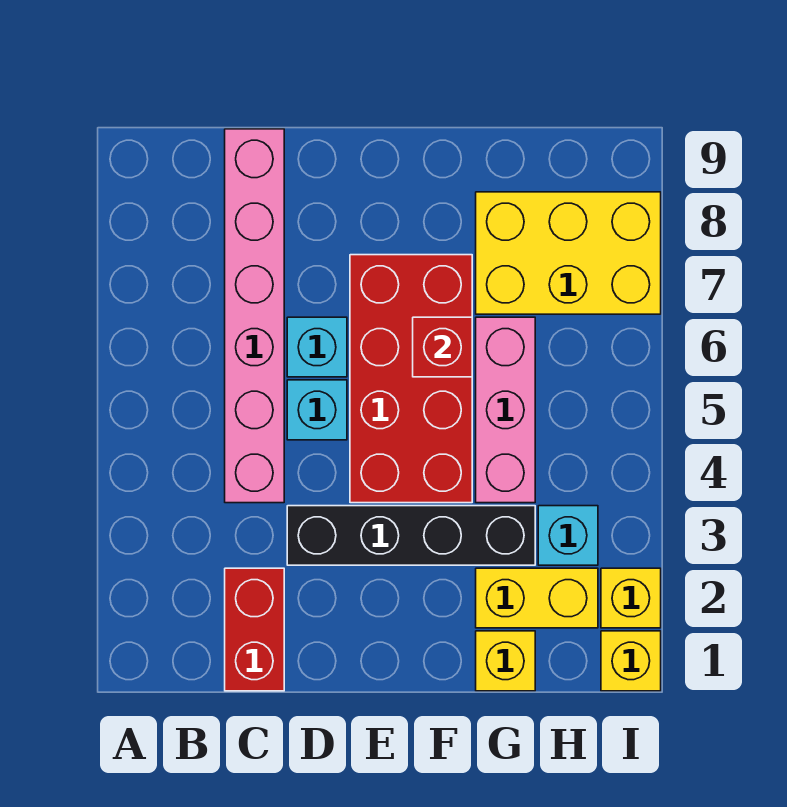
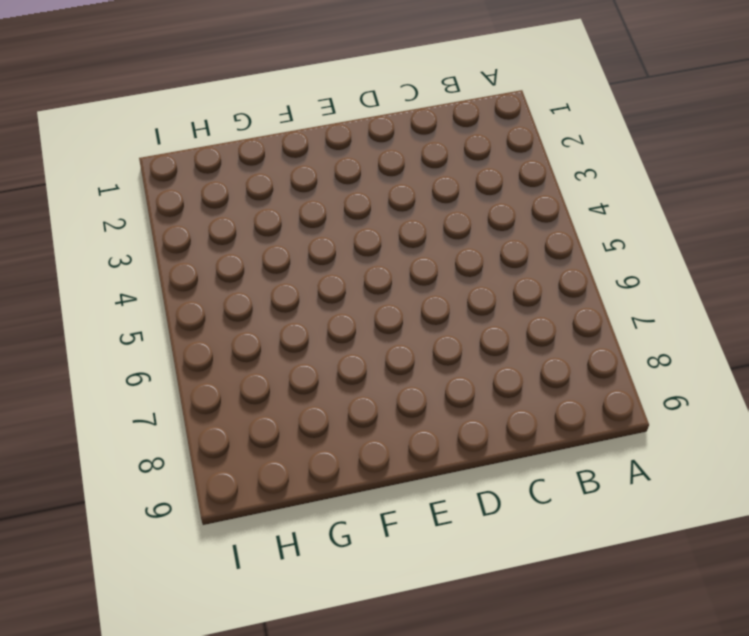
none -> red brick C1:C2 level 1
none -> pink brick C4:C9 level 1
none -> black brick D3:G3 level 1

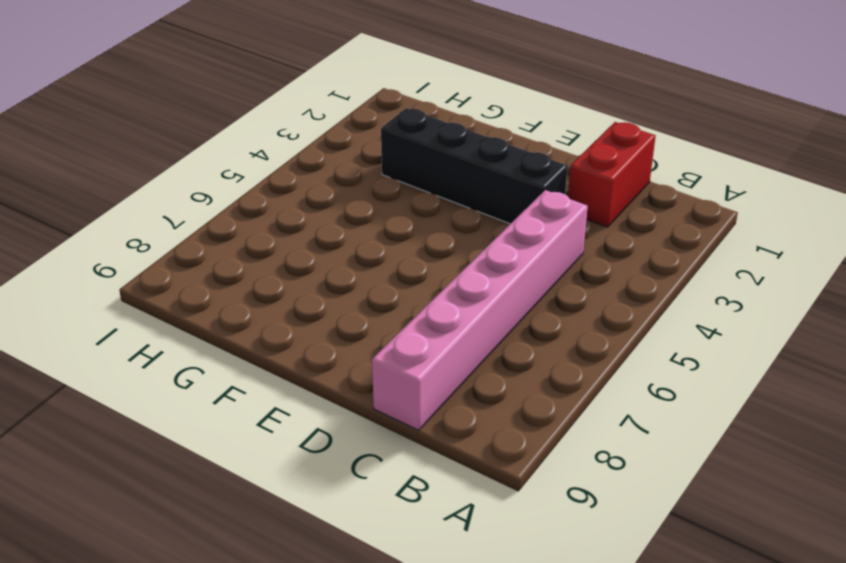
none -> cyan brick D5 level 1
none -> cyan brick D6 level 1
none -> red brick E4:F7 level 1

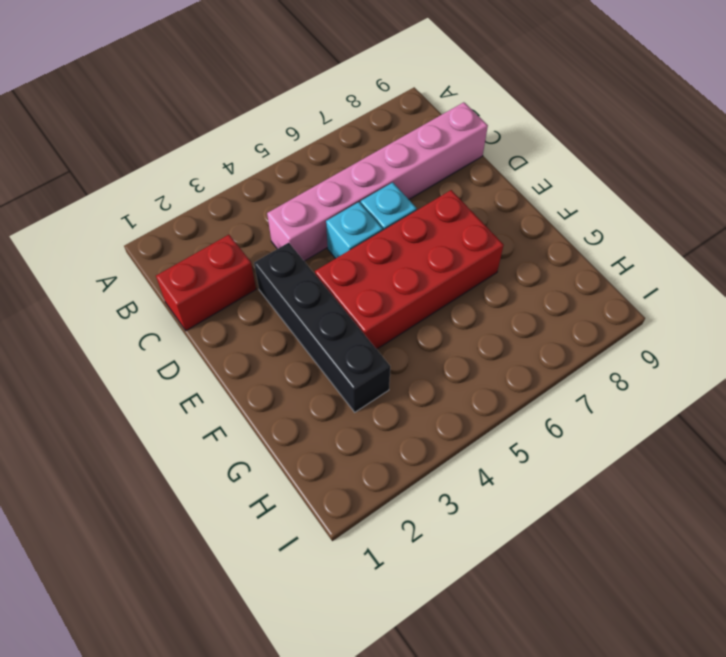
none -> yellow brick G1 level 1
none -> yellow brick G2:H2 level 1
none -> pink brick G4:G6 level 1

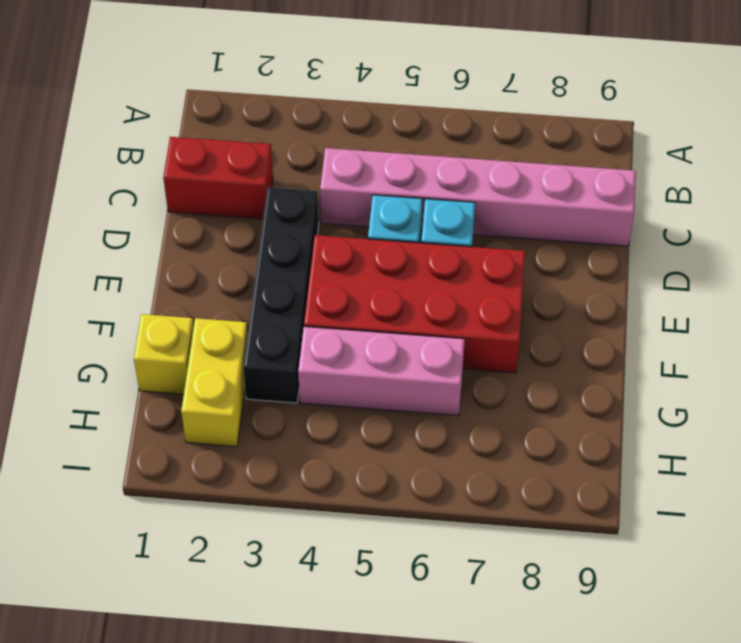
none -> yellow brick G7:I8 level 1
none -> cyan brick H3 level 1
none -> yellow brick I1 level 1

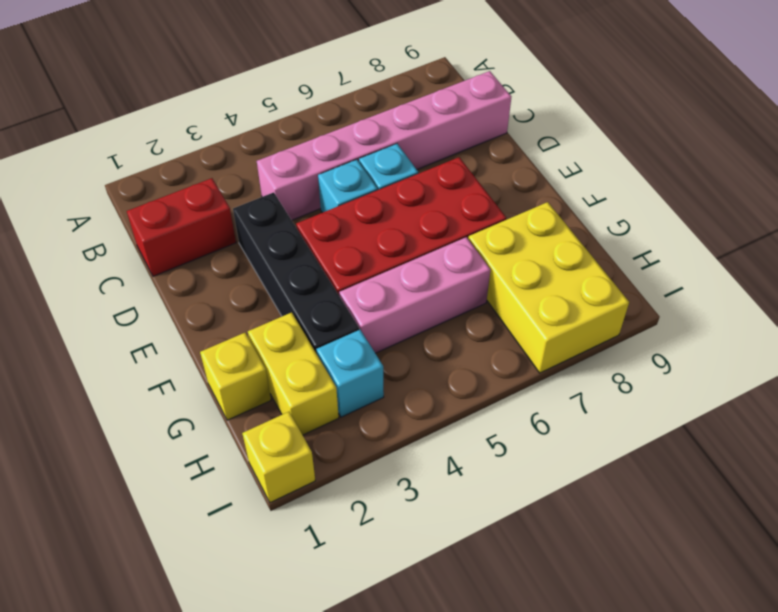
none -> yellow brick I2 level 1
none -> red brick F6 level 2

